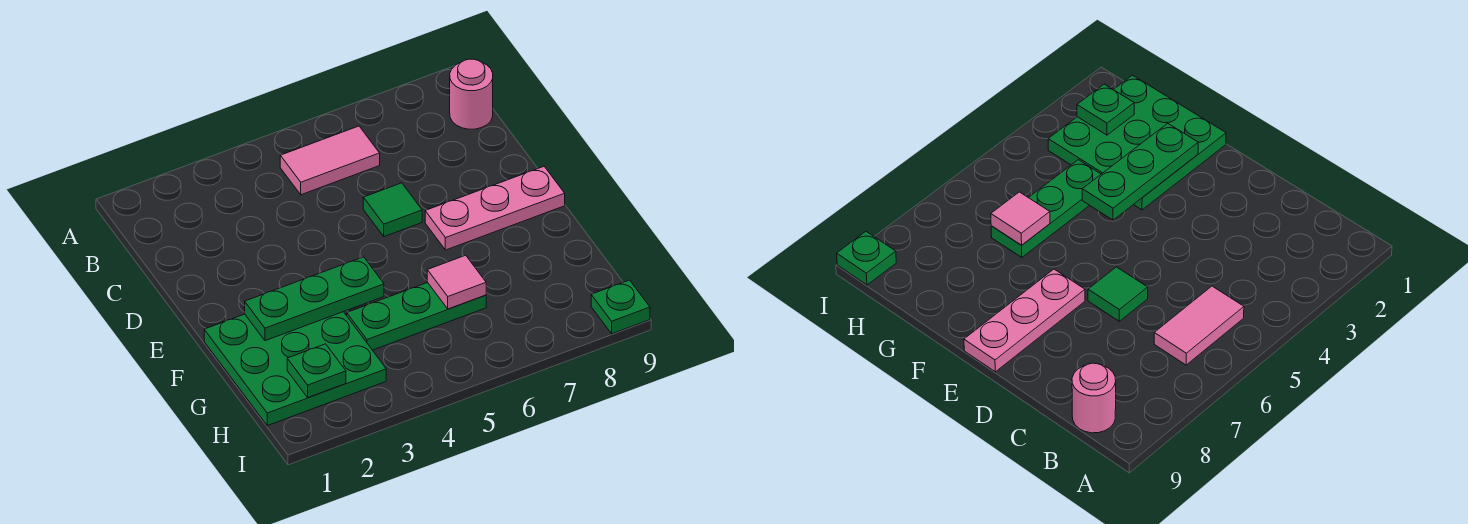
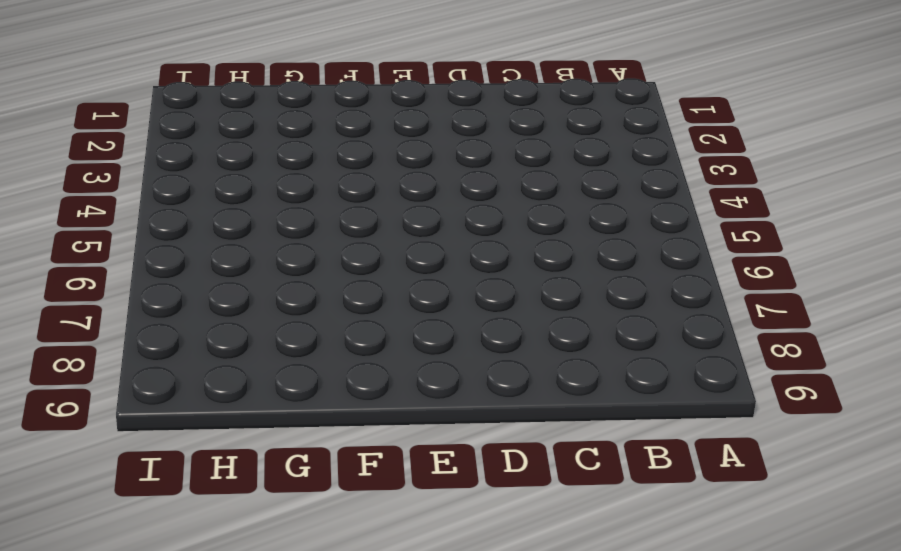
none -> pink tile B5:B6 level 1
none -> pink round brick B9 level 1

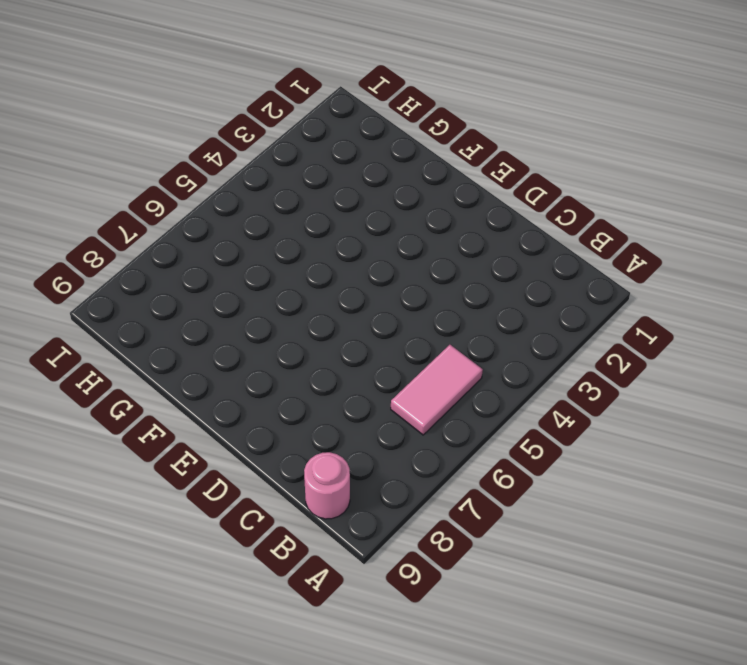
none -> green tile D6 level 1
none -> pink plate E7:E9 level 1

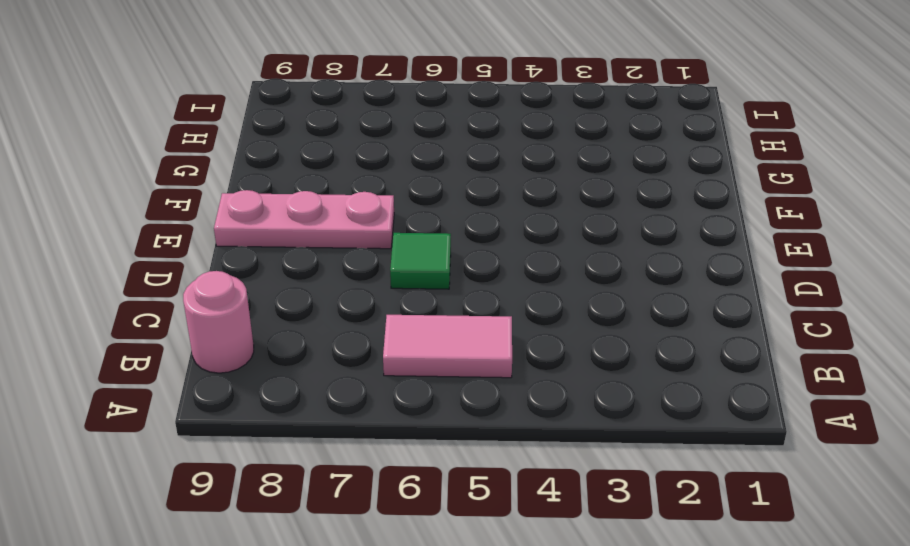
none -> green plate F1:H3 level 1
none -> green plate G4:G6 level 1

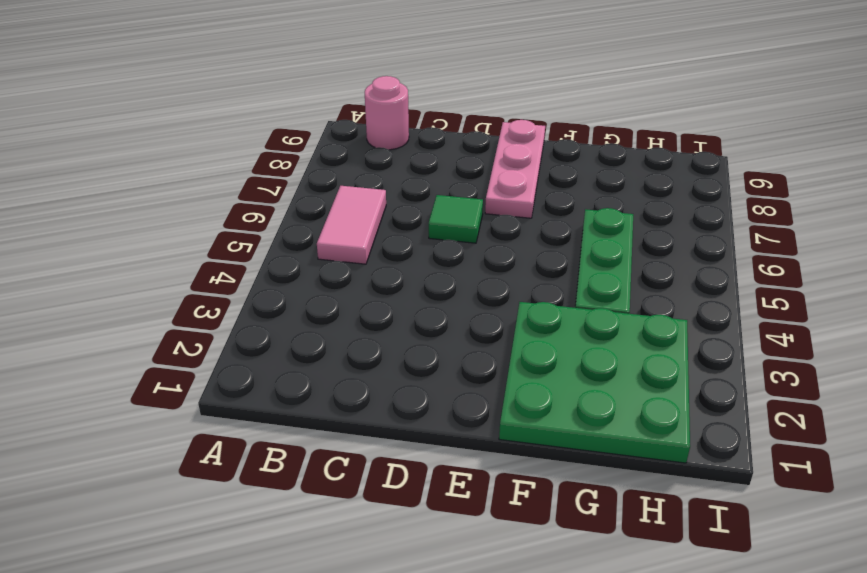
none -> green plate I9 level 1
none -> green plate F2:F4 level 2

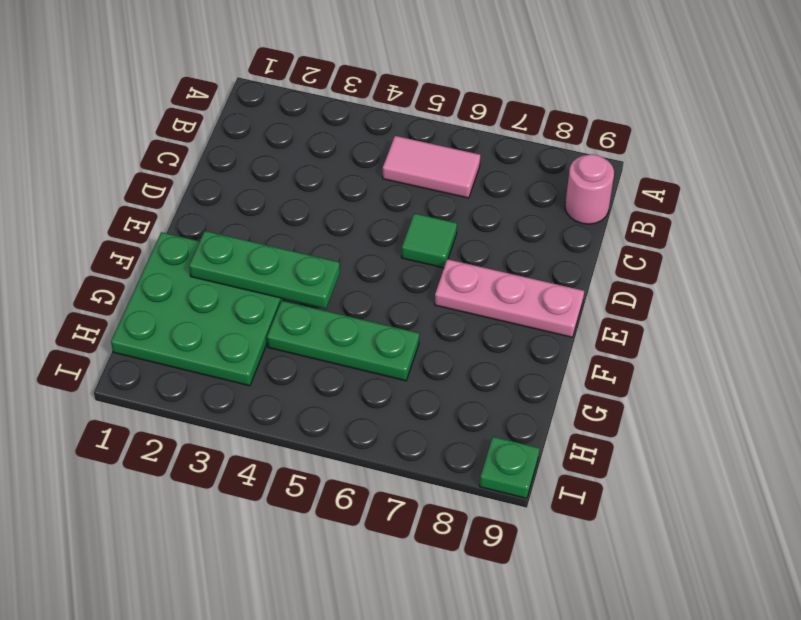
none -> pink tile G6 level 2
none -> green plate H2 level 2

